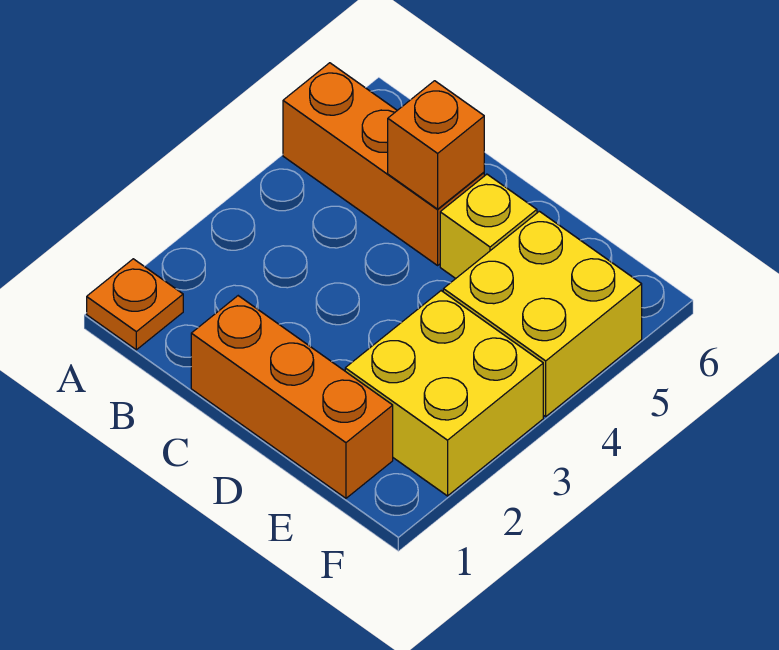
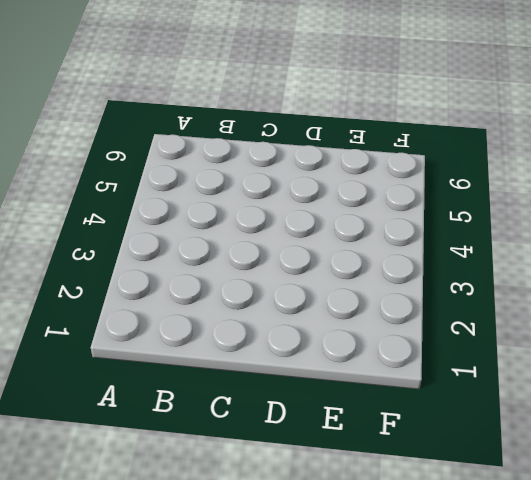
none -> orange plate A1 level 1
none -> orange brick A5:C5 level 1

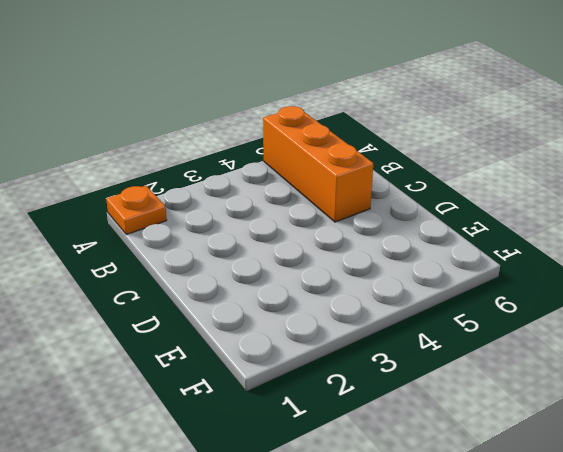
none -> orange brick C1:E1 level 1
none -> yellow brick D5 level 1

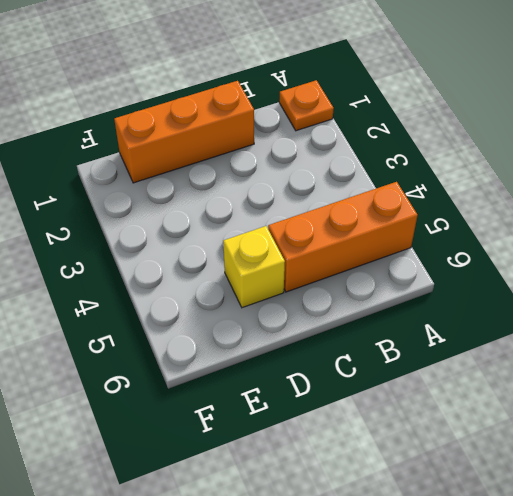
none -> yellow brick E2:F3 level 1
none -> yellow brick E4:F5 level 1

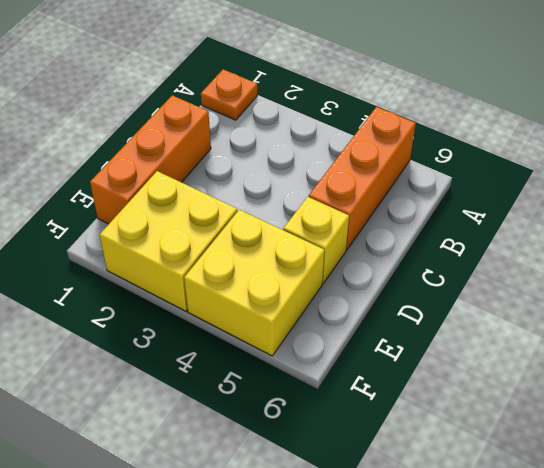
none -> orange brick C5 level 2

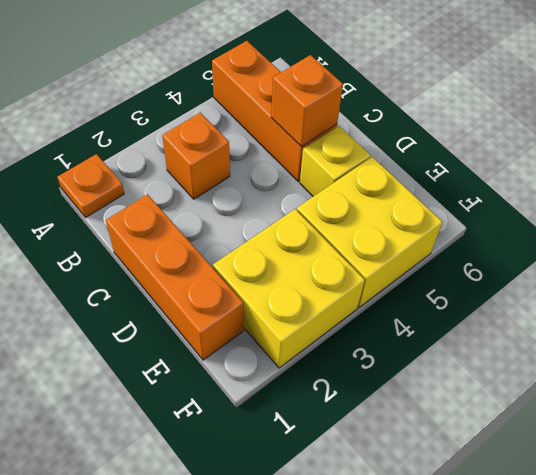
orange brick B3 level 1 -> none

